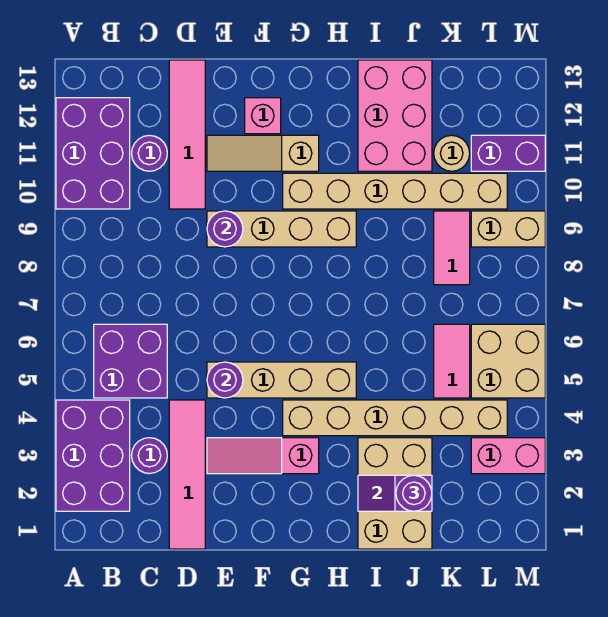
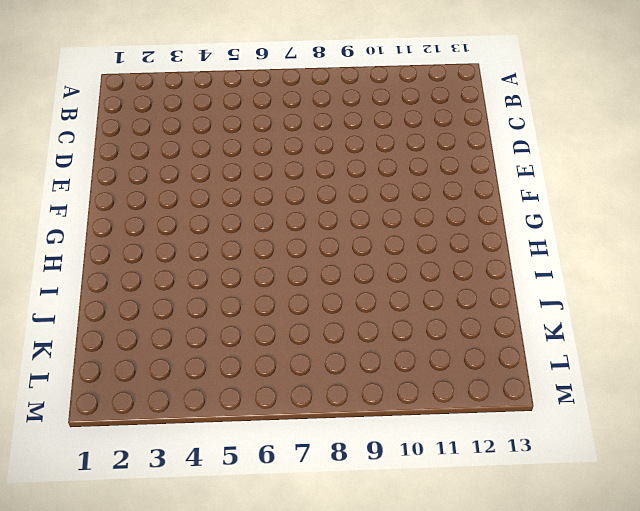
none -> purple brick A2:B4 level 1
none -> purple brick A10:B12 level 1
none -> purple brick B5:C6 level 1

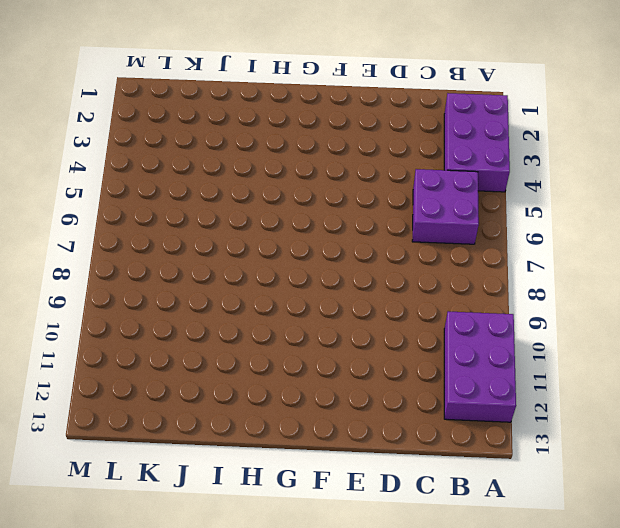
none -> purple round brick C3 level 1
none -> purple round brick C11 level 1
none -> pink tile D1:D4 level 1

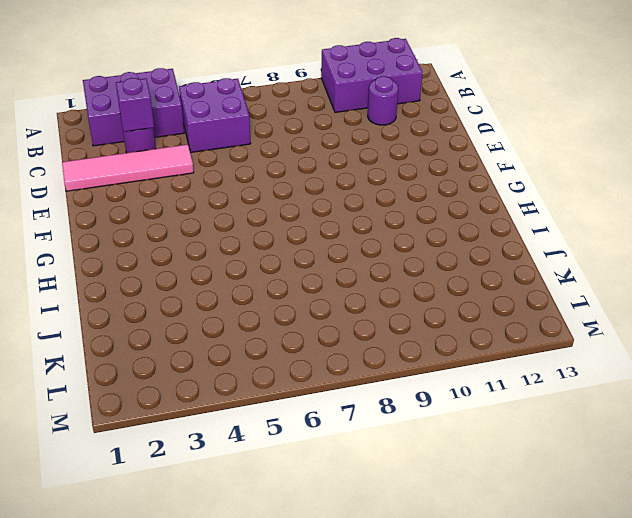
purple brick C3 level 2 -> none
none -> pink tile D10:D13 level 1
none -> pink slope E3:G3 level 1 top G
none -> tan brick E5:H5 level 1

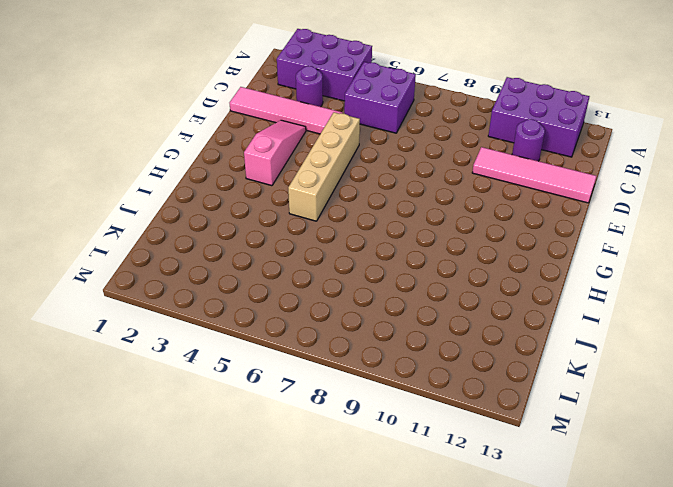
none -> tan brick E9:H9 level 1
none -> tan slope E11:G11 level 1 top G
none -> pink brick F12 level 1

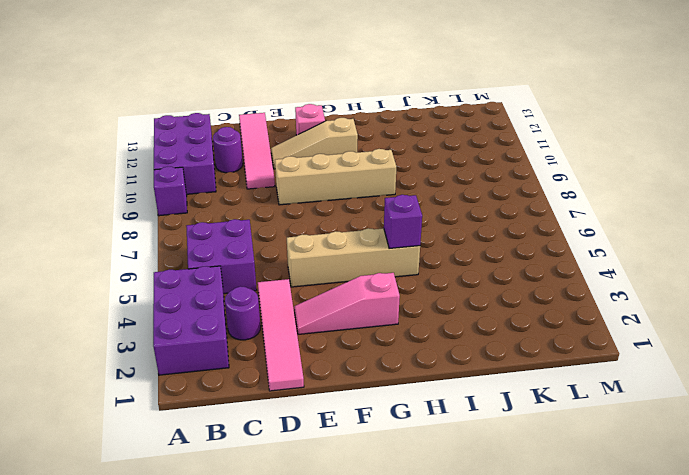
purple brick A9 level 1 -> none
purple brick H5 level 2 -> none
none -> tan brick G4:L4 level 1
none -> tan brick G10:L10 level 1
none -> tan brick I1:J3 level 1

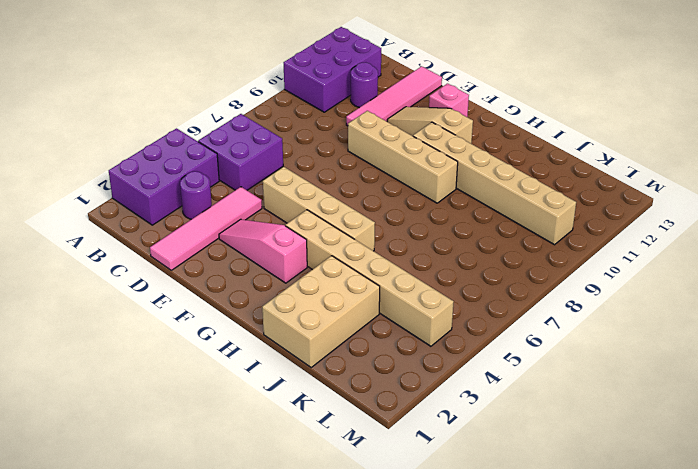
none -> pink brick I11:J13 level 1
none -> pink tile K5:K6 level 1
none -> pink tile K8:K9 level 1

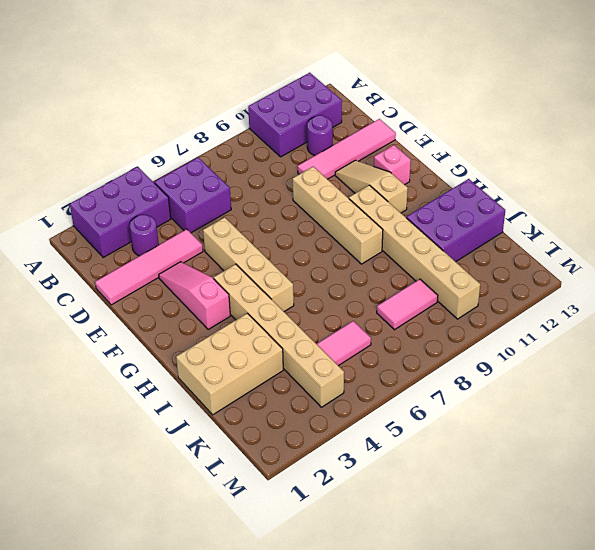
purple brick I11:J13 level 1 -> pink brick I11:J13 level 1
none -> tan round brick K11 level 1
none -> pink brick L3:M3 level 1
none -> tan brick L5:M6 level 1

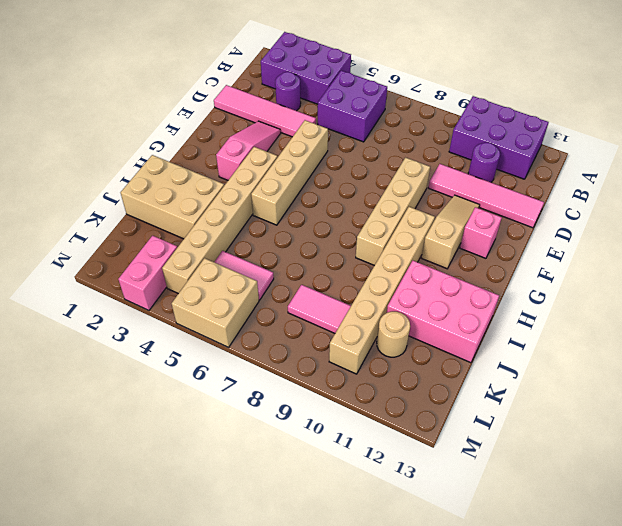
none -> tan brick L9:M9 level 1
none -> purple brick L11:M11 level 1
none -> purple round brick E5 level 2

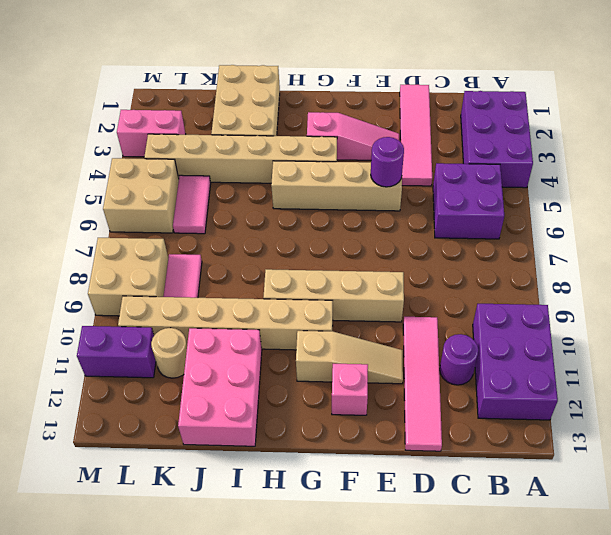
tan brick L8:M9 level 1 -> tan brick L9:M9 level 1
none -> purple round brick C3 level 1
none -> purple round brick E9 level 2
none -> purple slope I2:J2 level 2 top J

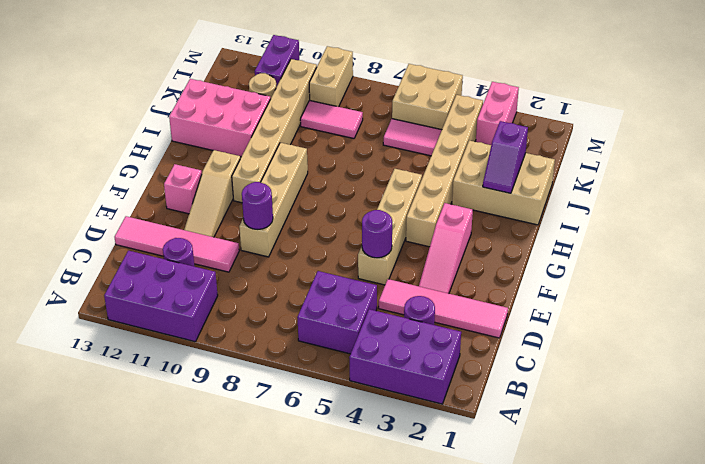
none -> purple round brick J2 level 3

